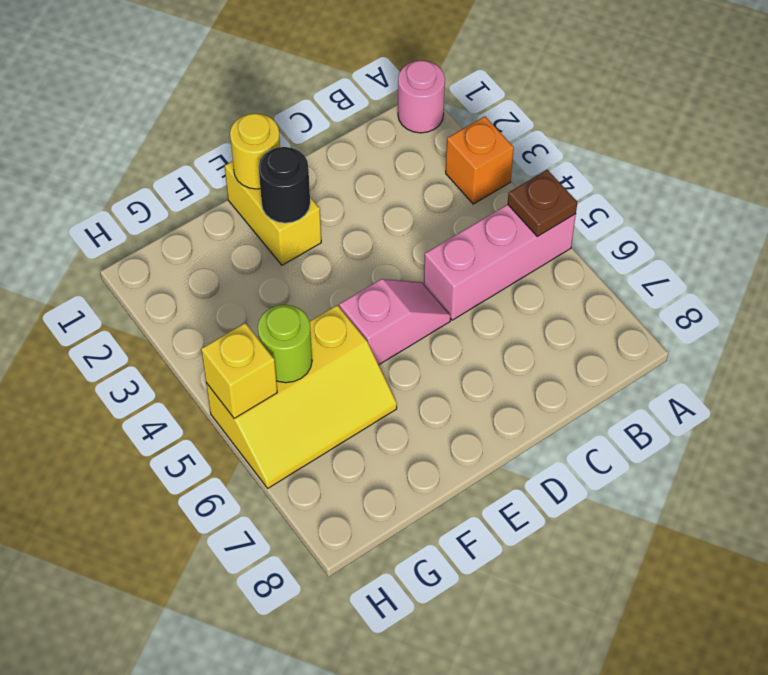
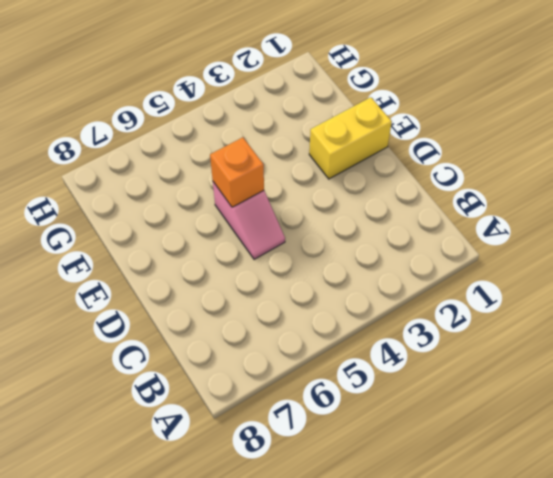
orange brick E5 level 2 -> orange brick A3 level 1
none -> pink round brick A1 level 1
none -> pink brick A5:C5 level 1

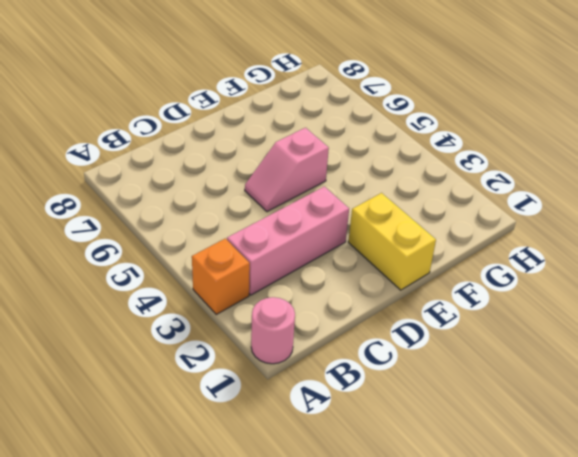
pink brick B3:D3 level 1 -> pink brick A5:C5 level 1
none -> yellow slope F5:H6 level 1 top 5
none -> brown plate A5 level 2

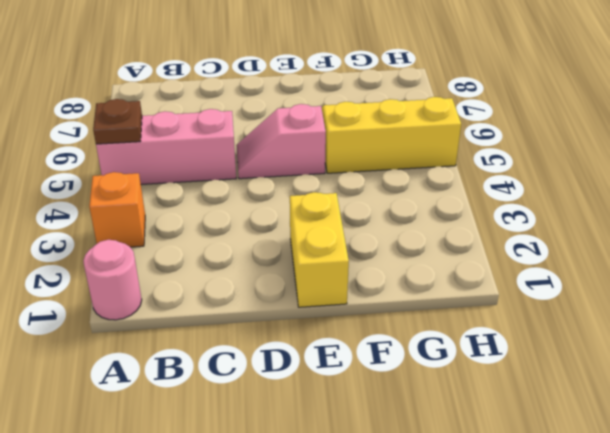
none -> yellow round brick E1 level 2
none -> black round brick E2 level 2

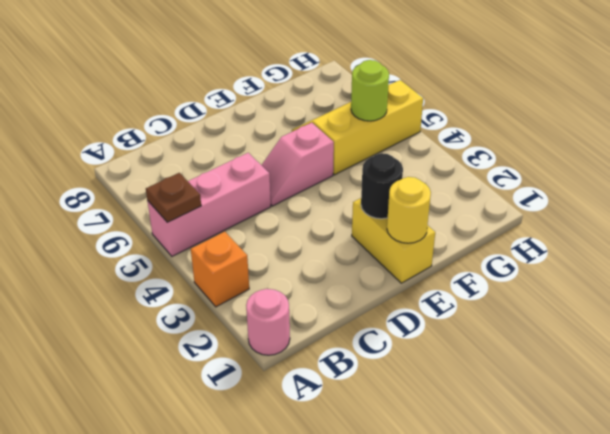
none -> yellow brick H5 level 2

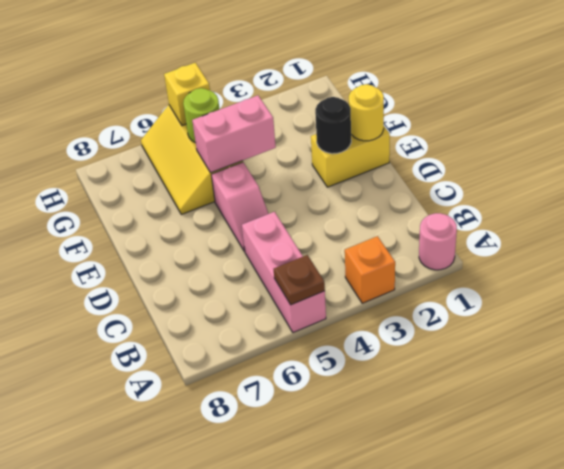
pink brick F4:F5 level 2 -> none

